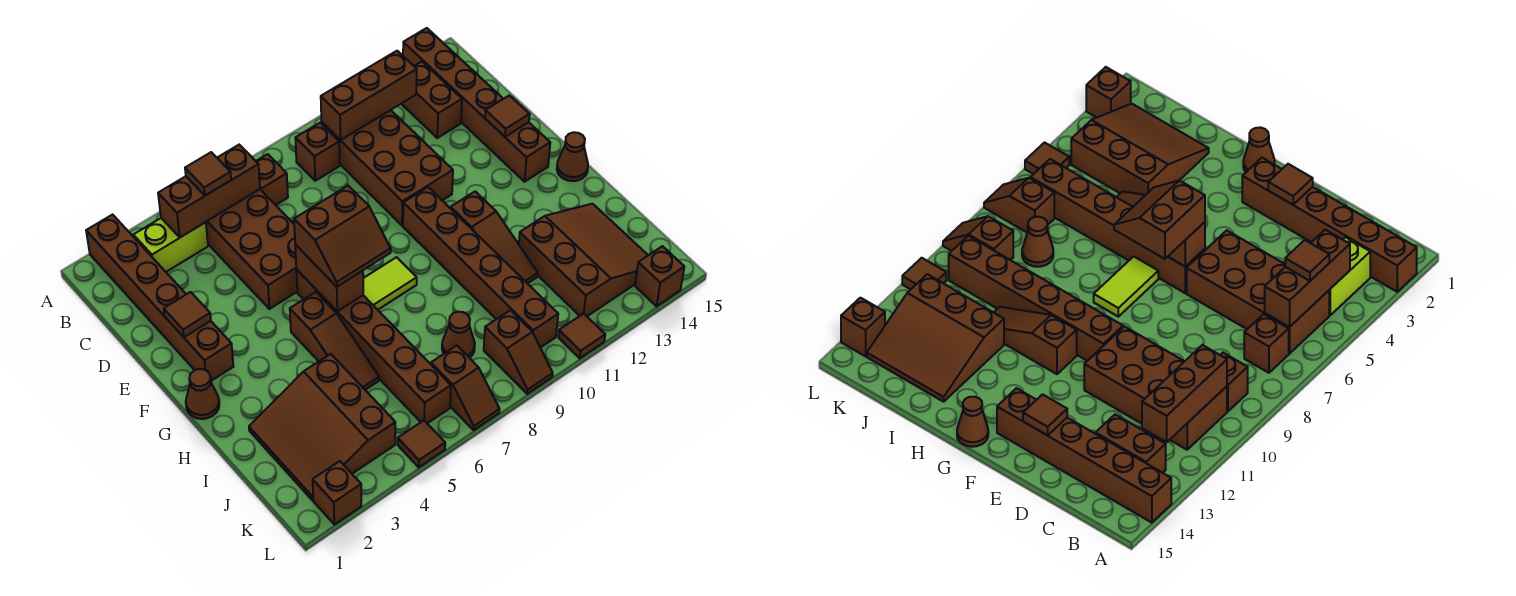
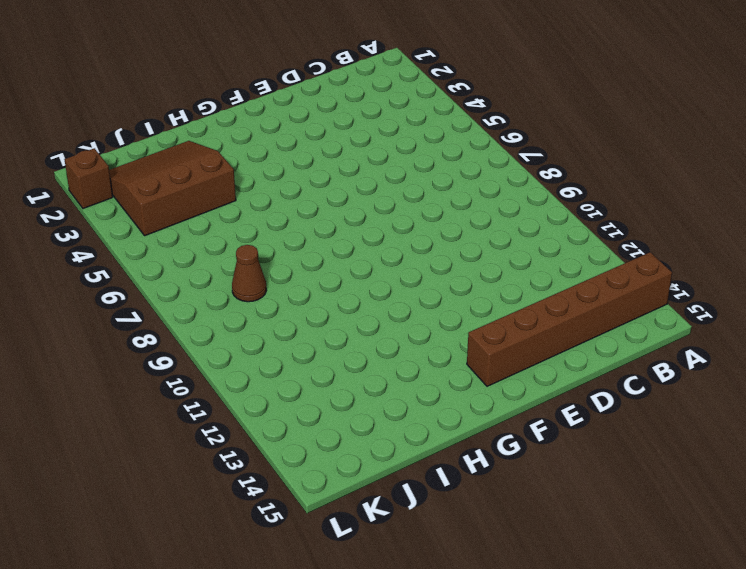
none -> brown brick A2:F2 level 1
none -> lime brick B3:B4 level 1
none -> brown brick B5:E6 level 1
none -> brown brick B7 level 1

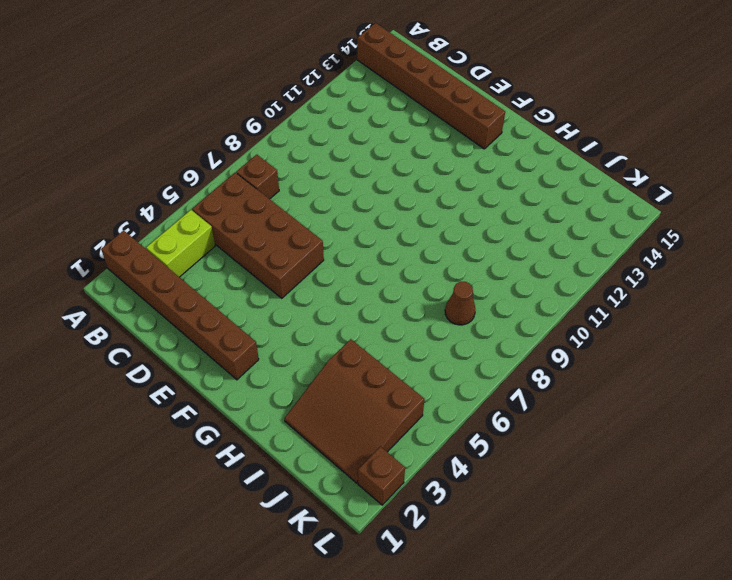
none -> brown brick B9 level 1
none -> brown brick B10:E11 level 1
none -> brown brick B13:C13 level 1
none -> brown brick F6:K6 level 1

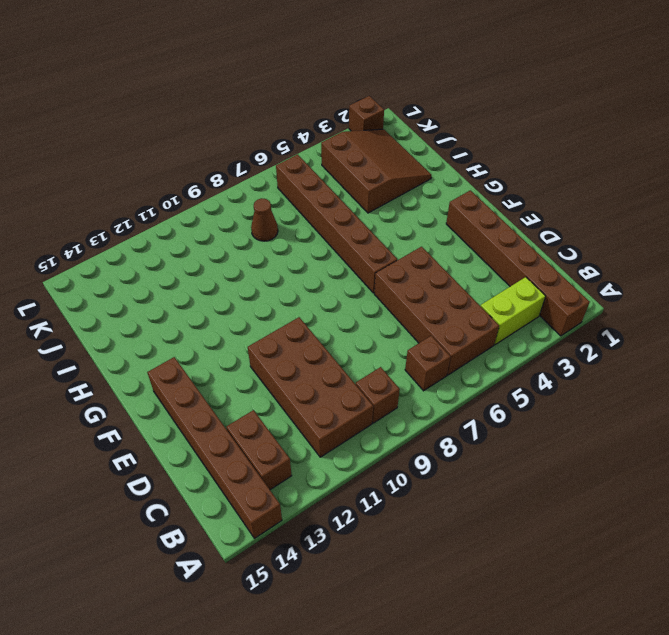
none -> brown brick F10:K10 level 1
none -> brown cone G1 level 1
none -> brown slope G5:I5 level 1 top G
none -> lime tile G7:G8 level 1

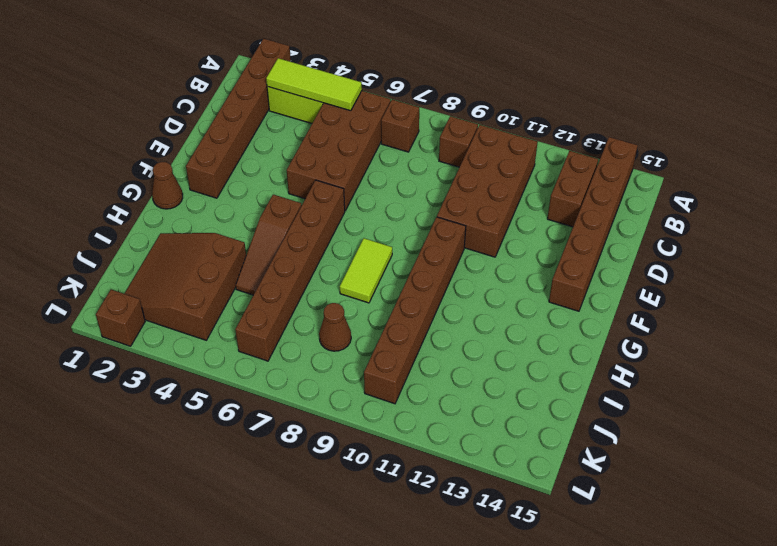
lime tile B3:B5 level 2 -> brown brick B4:B6 level 2
lime tile G8:H8 level 1 -> lime tile G7:G8 level 1
none -> brown slope G11:I11 level 1 top G
none -> brown cone G15 level 1
none -> brown slope I12:K14 level 1 top 12
none -> brown slope K7:L7 level 1 top K

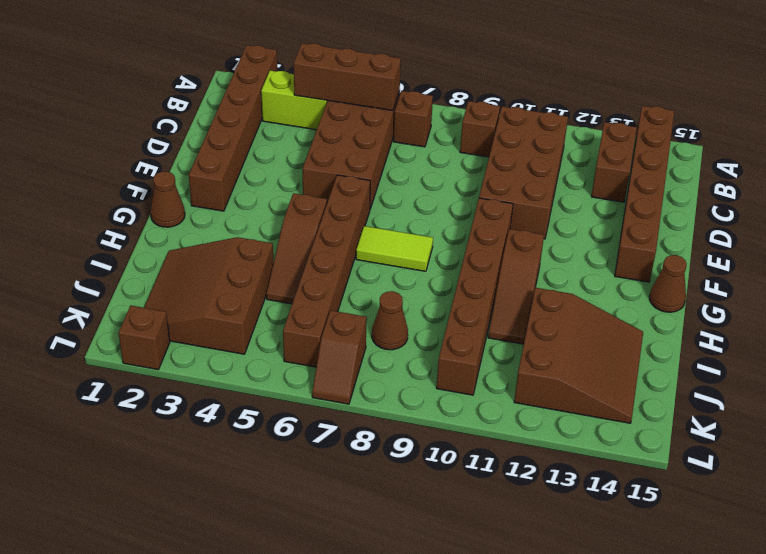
none -> brown slope K9:L9 level 1 top K
none -> brown tile L5 level 1
none -> brown tile L11 level 1
none -> brown brick L14 level 1

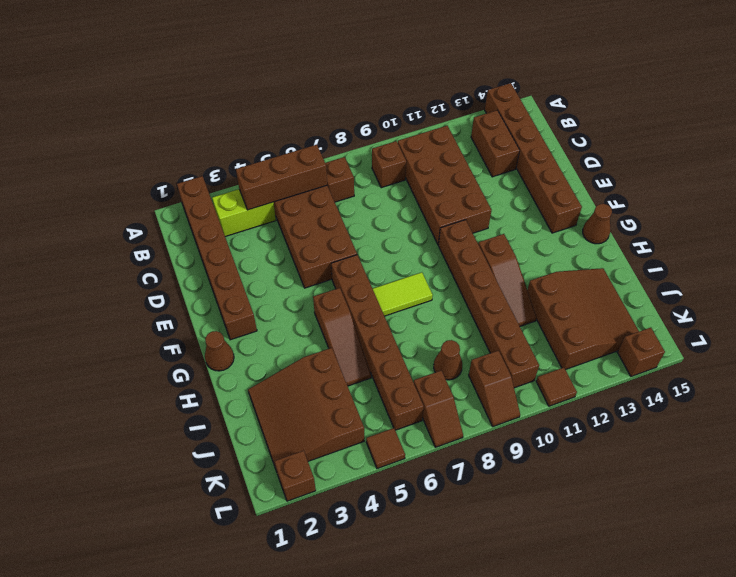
none -> brown brick B10:B12 level 2
none -> brown tile E2 level 2
none -> brown tile E14 level 2
none -> brown brick F6:G6 level 2

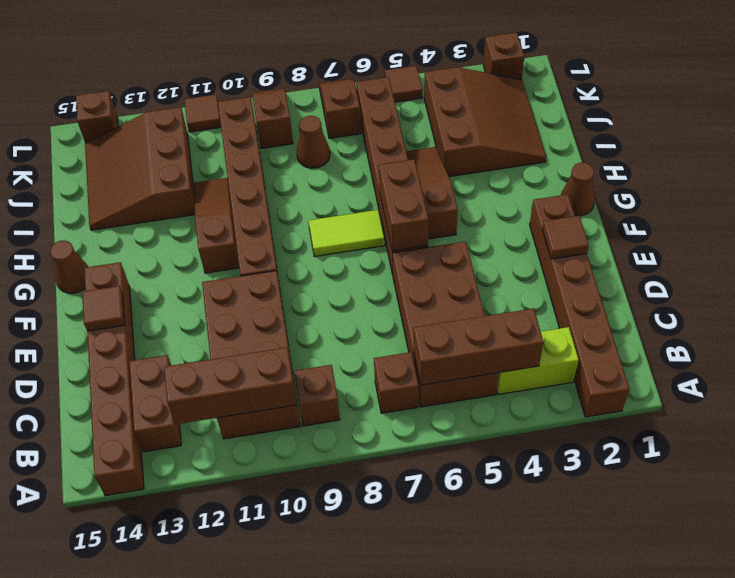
none -> brown tile B5 level 3
none -> brown slope F6:G7 level 3 top F

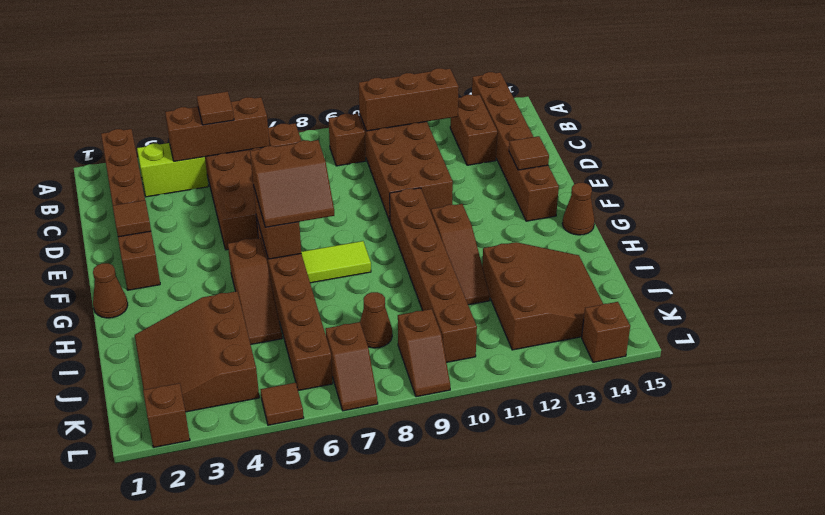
none -> brown tile L11 level 1

